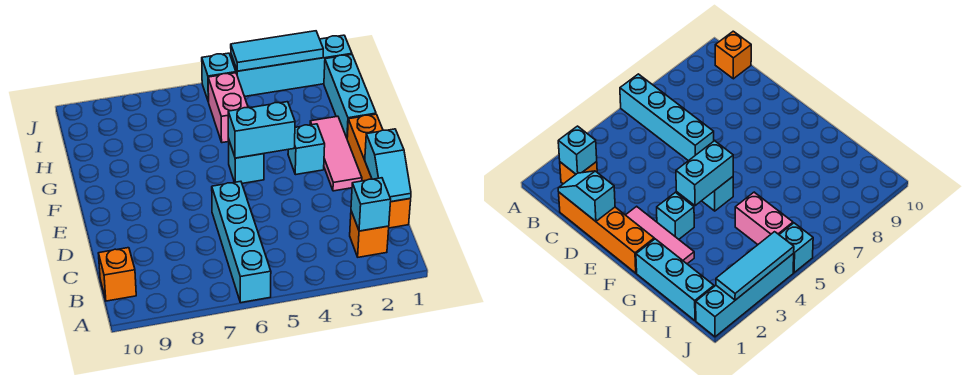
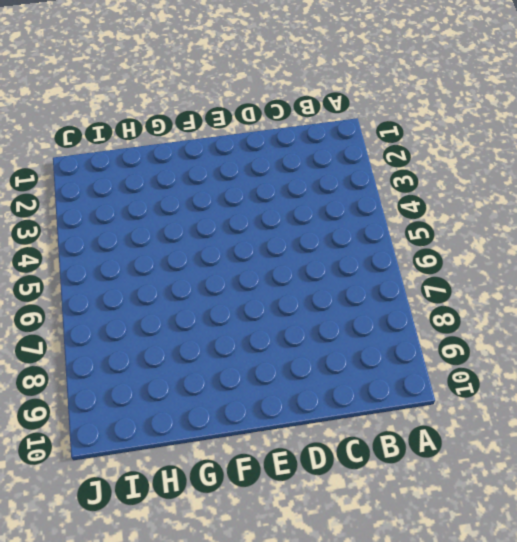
none -> cyan brick A6:D6 level 1
none -> orange brick B2 level 1
none -> orange brick B10 level 1

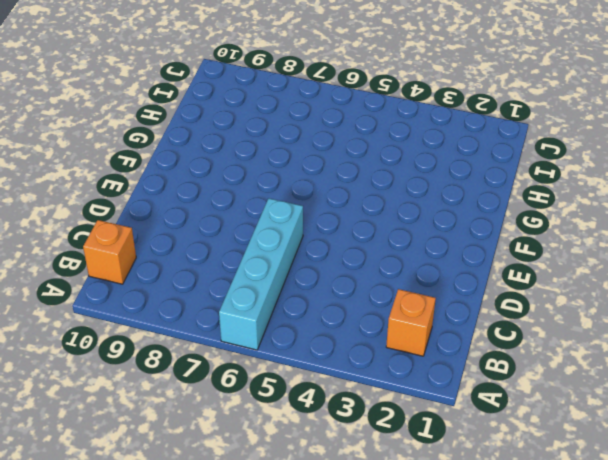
none -> orange brick C1:F1 level 1
none -> pink tile E2:G2 level 1
none -> cyan brick F3 level 1

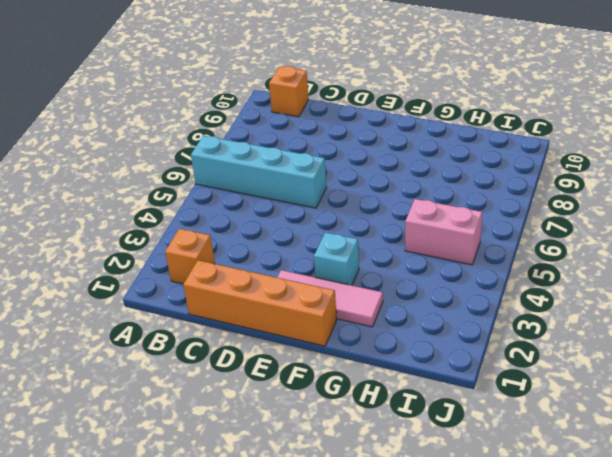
none -> cyan brick F5 level 1
none -> cyan brick G1:I1 level 1
none -> cyan brick J1:J4 level 1

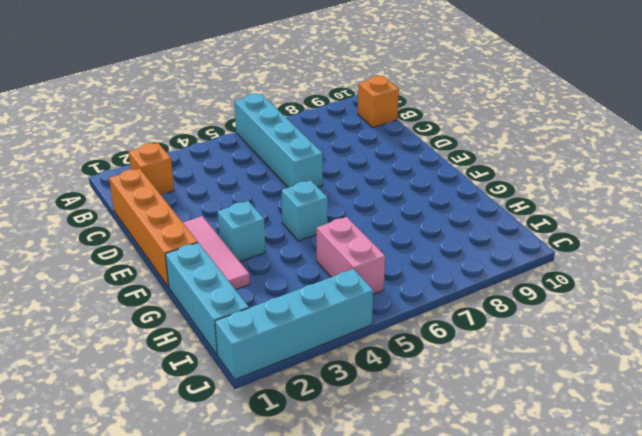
none -> cyan brick J5 level 1
none -> cyan brick B2 level 2
none -> cyan slope C1:D1 level 2 top D

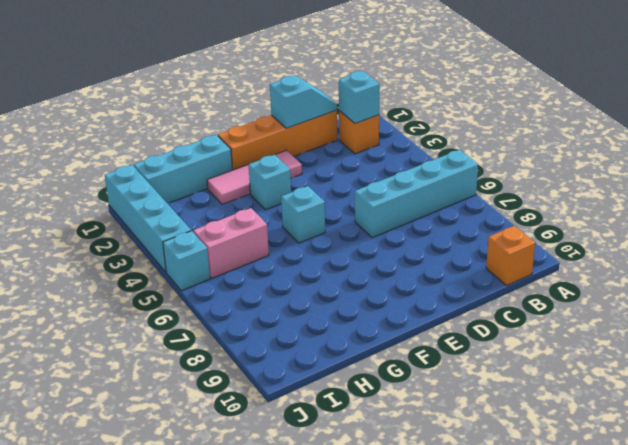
none -> cyan brick F4:F5 level 2
none -> cyan tile J2:J4 level 2

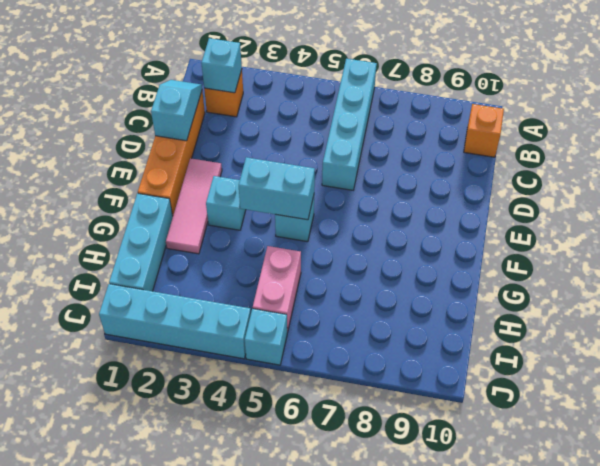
none -> cyan tile J2:J4 level 2

